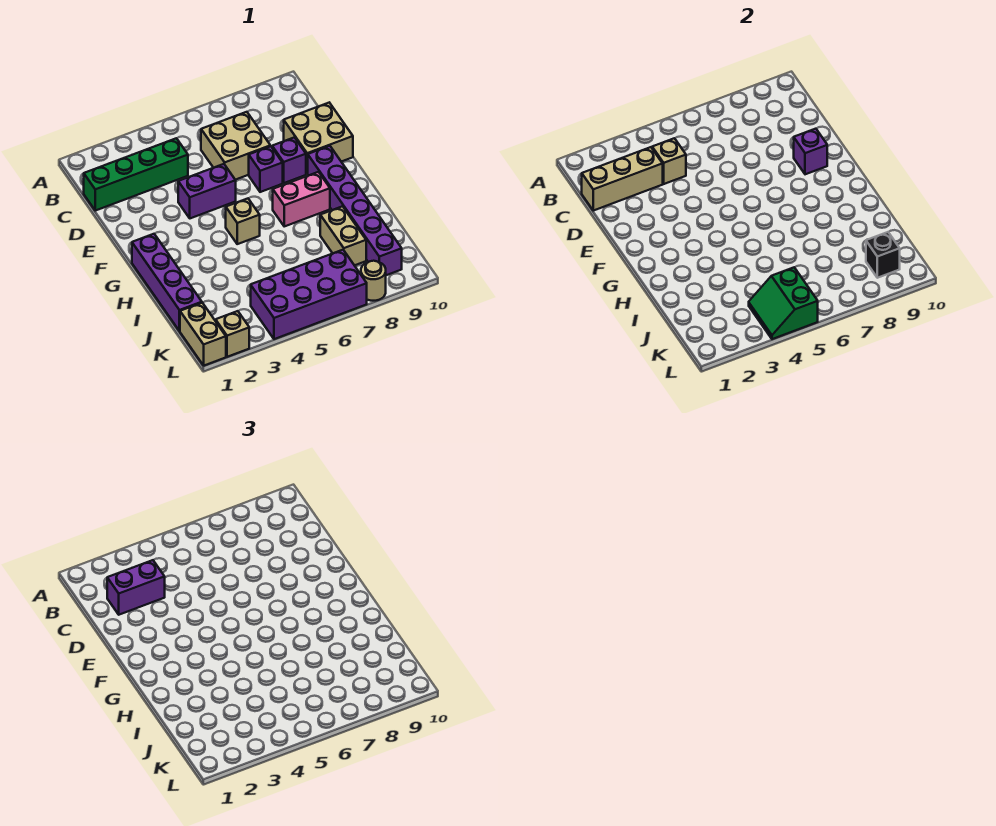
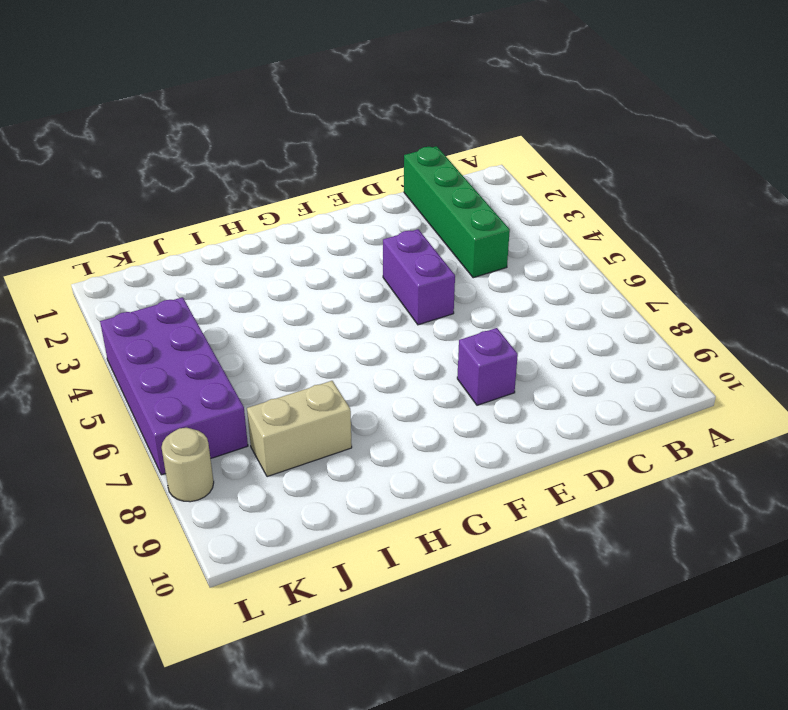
none -> tan brick C6:D7 level 1
none -> tan brick D9:E10 level 1
none -> purple brick E7 level 1

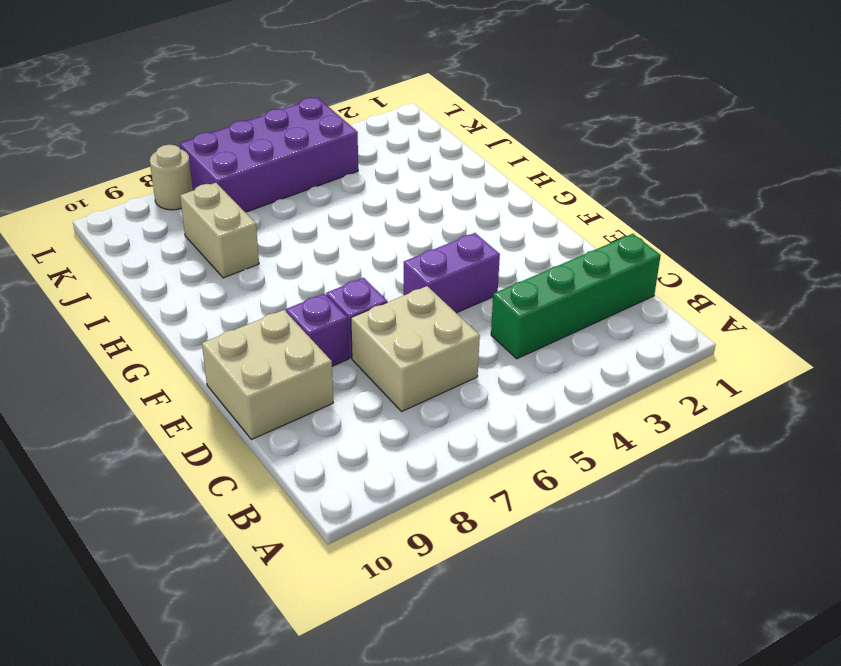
none -> purple brick F9:K9 level 1
none -> purple brick G1:J1 level 1
none -> tan brick G5 level 1

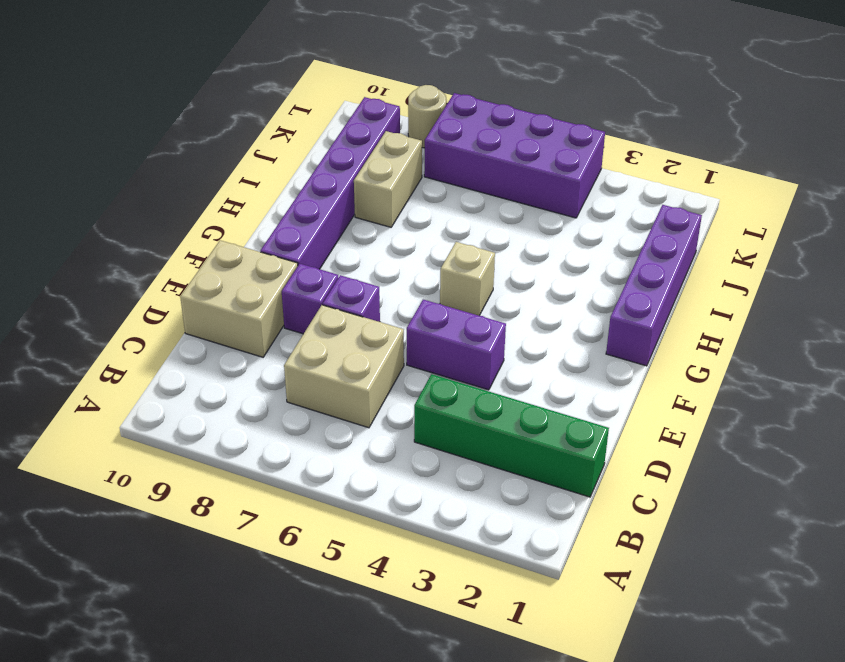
none -> pink brick G7:G8 level 1
none -> tan brick K1:L1 level 1
none -> tan brick L2 level 1

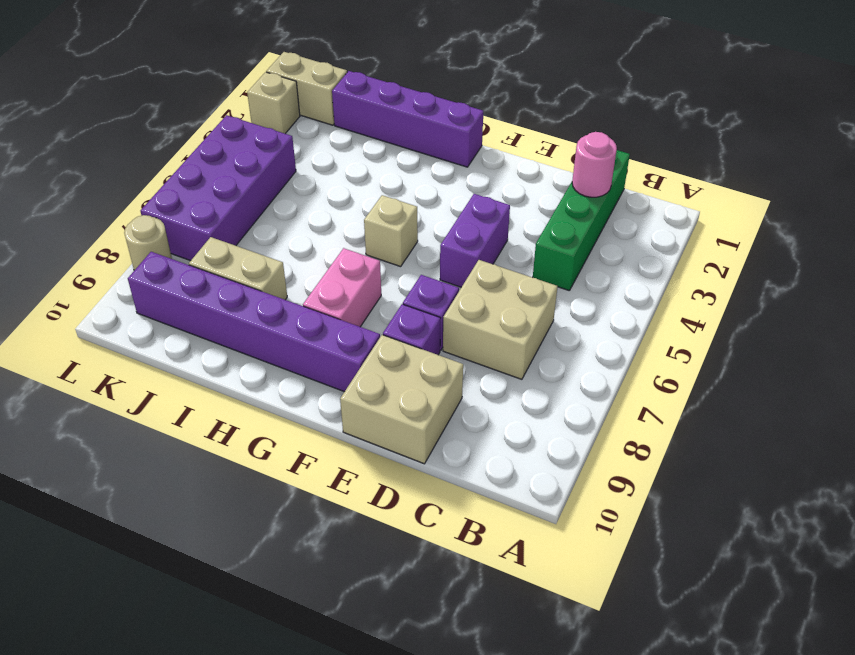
pink round brick C2 level 2 -> tan brick C1:C3 level 2
none -> tan brick C4 level 2
none -> purple brick E9 level 2
none -> green slope K4:L5 level 2 top 5

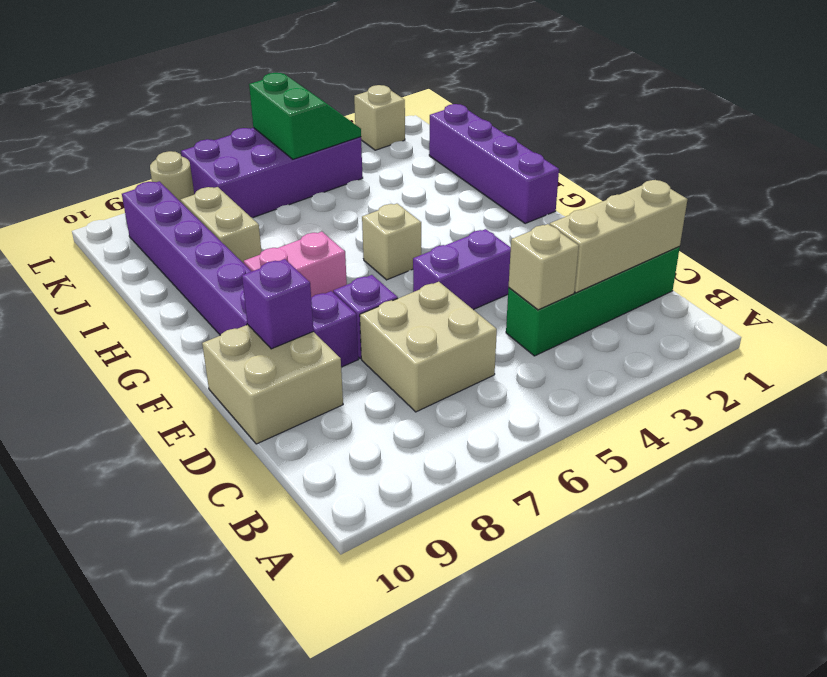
none -> tan brick K1:L1 level 1
none -> black brick K9 level 2
none -> purple brick C2:C3 level 3

